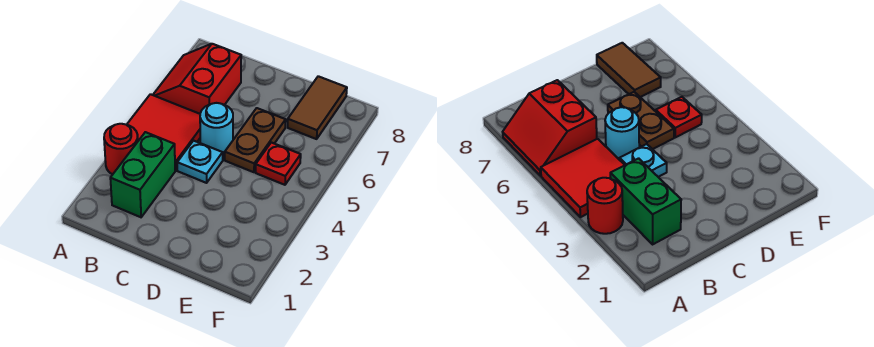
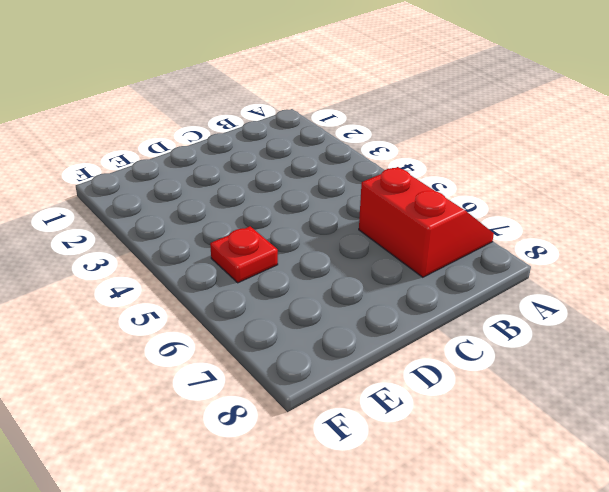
none -> red round brick A3 level 1
none -> red tile A4:B5 level 1

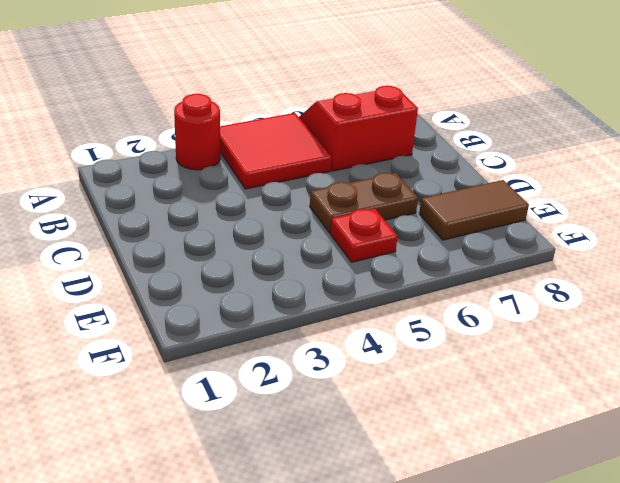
none -> green brick B2:B3 level 1
none -> cyan plate C4 level 1

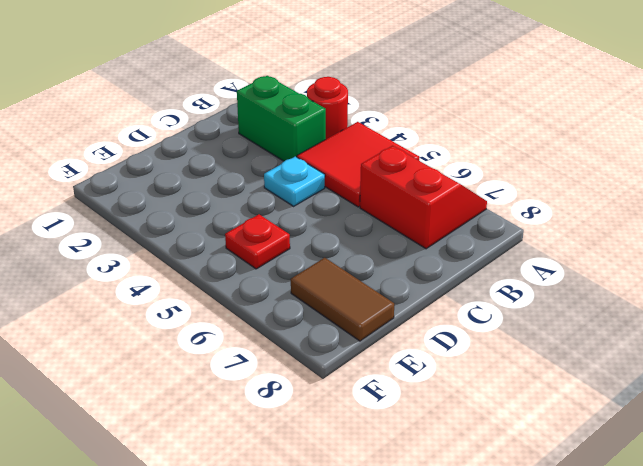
none -> cyan round brick C5 level 1
none -> brown plate D5:D6 level 1

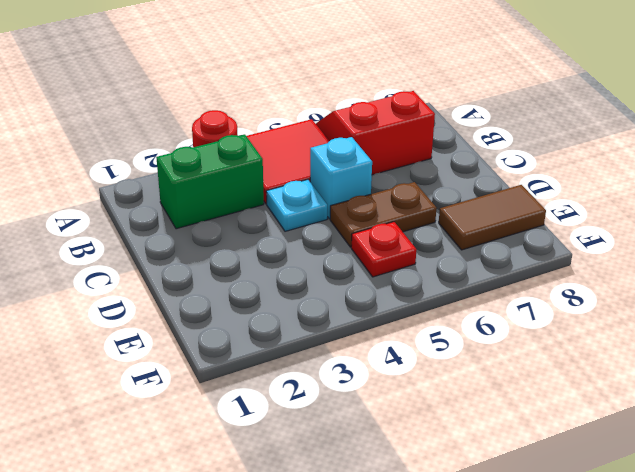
cyan brick C5 level 1 -> cyan round brick C5 level 1

